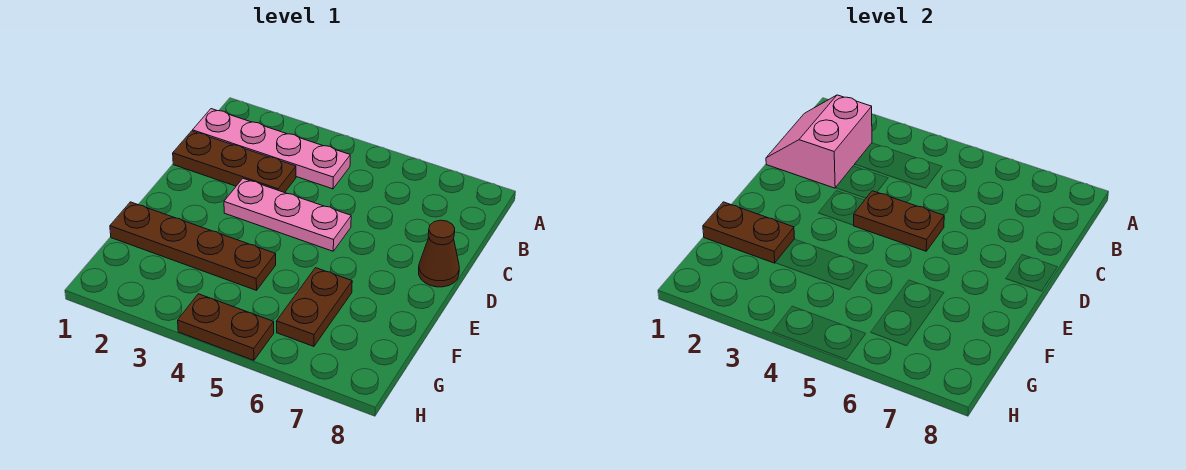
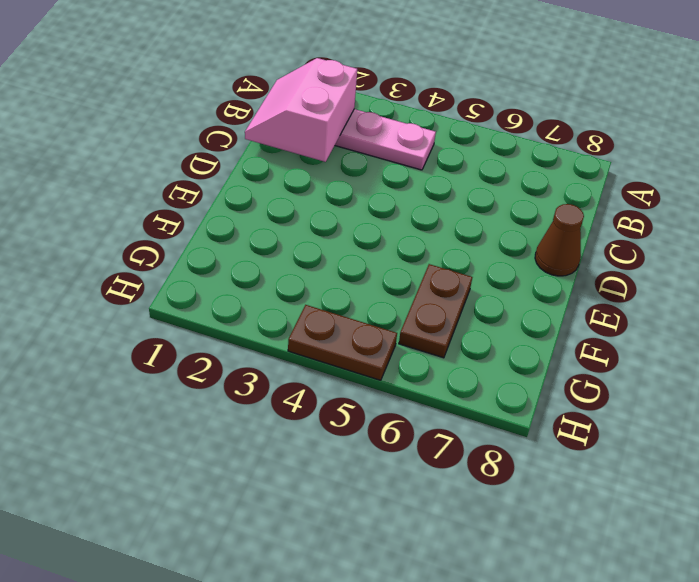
none -> brown plate C1:C3 level 1
none -> pink plate D3:D5 level 1

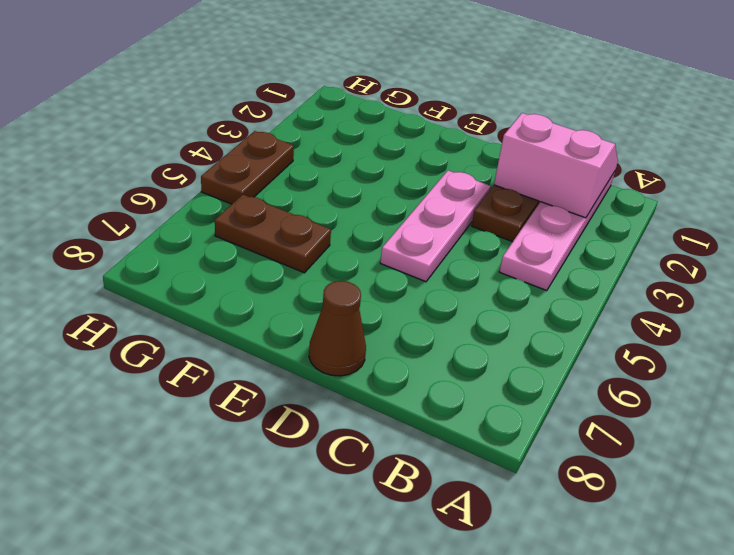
none -> brown plate F1:F4 level 1
none -> brown plate D4:D5 level 2

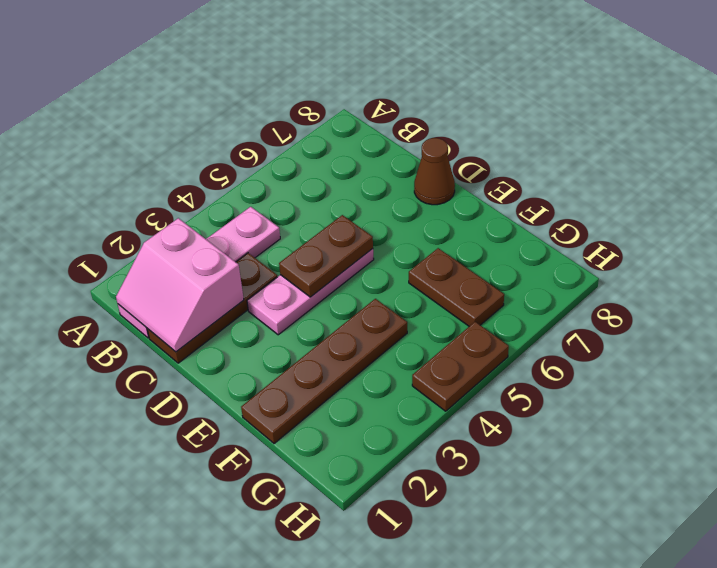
none -> brown plate F1:F2 level 2

